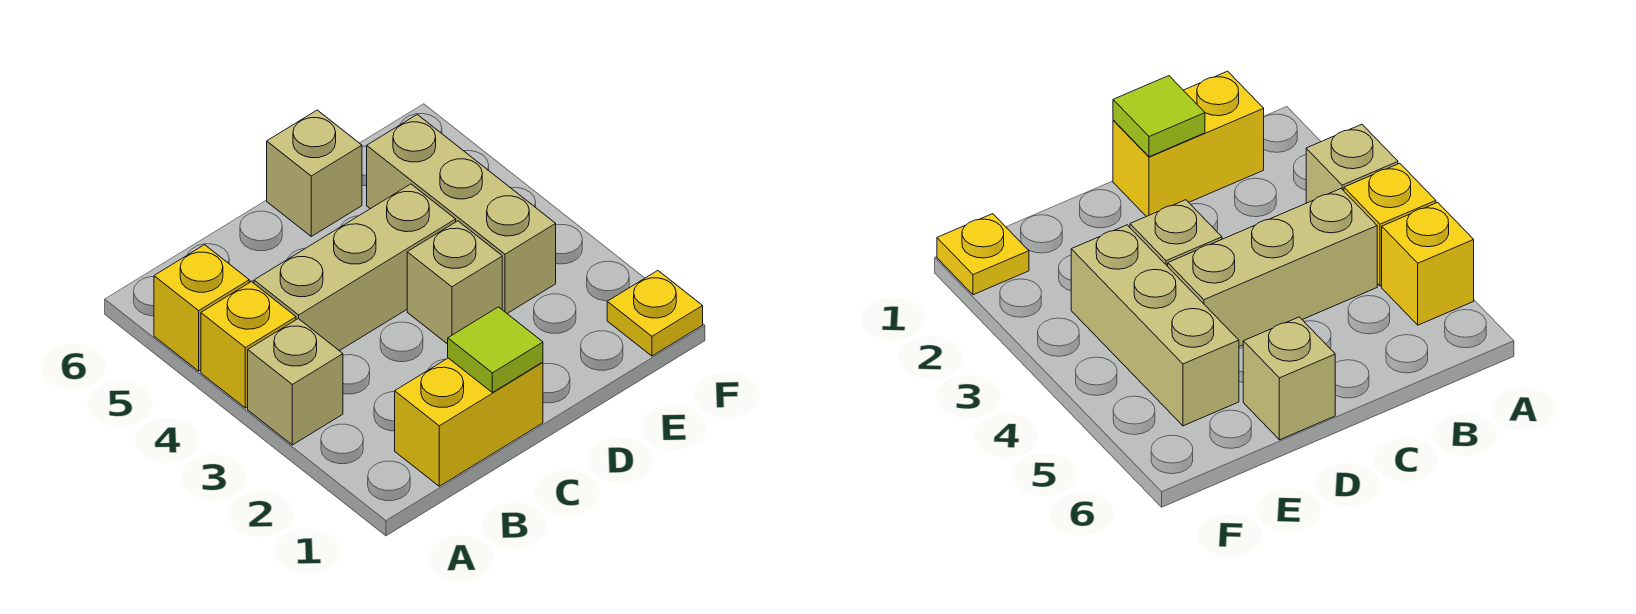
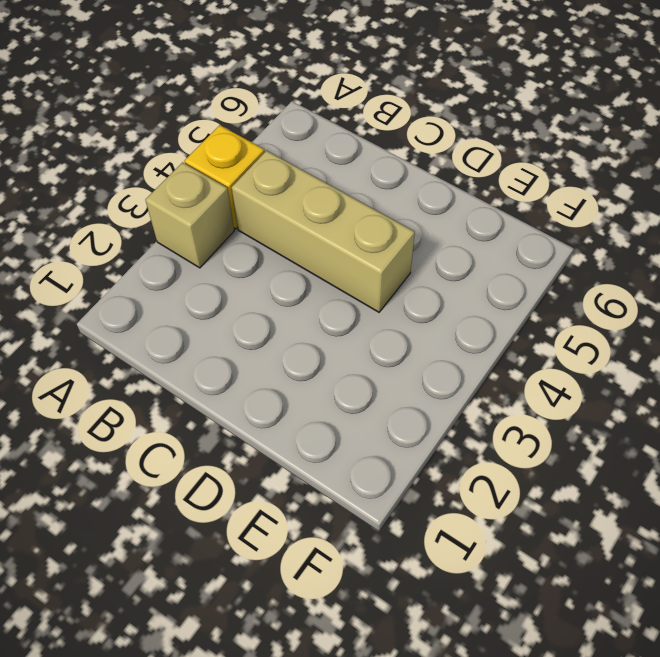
none -> yellow brick A5 level 1
none -> yellow brick B1:C1 level 1

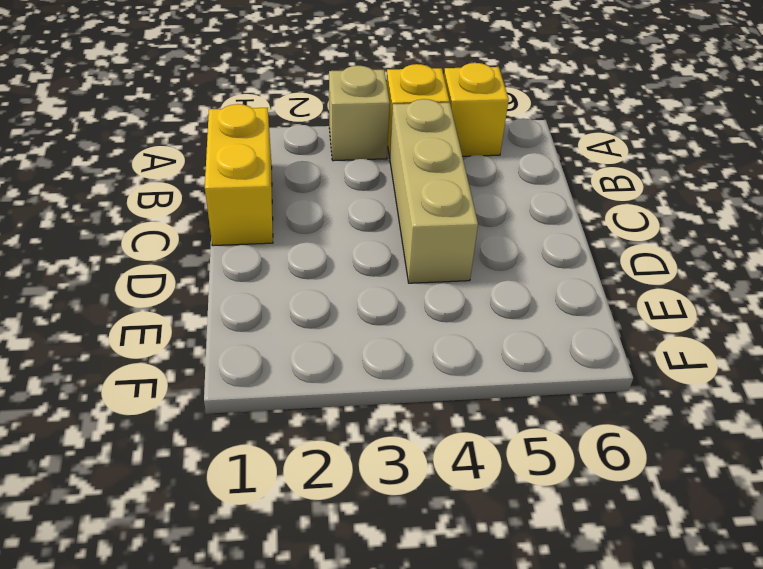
none -> tan brick D3 level 1
none -> tan brick D6 level 1

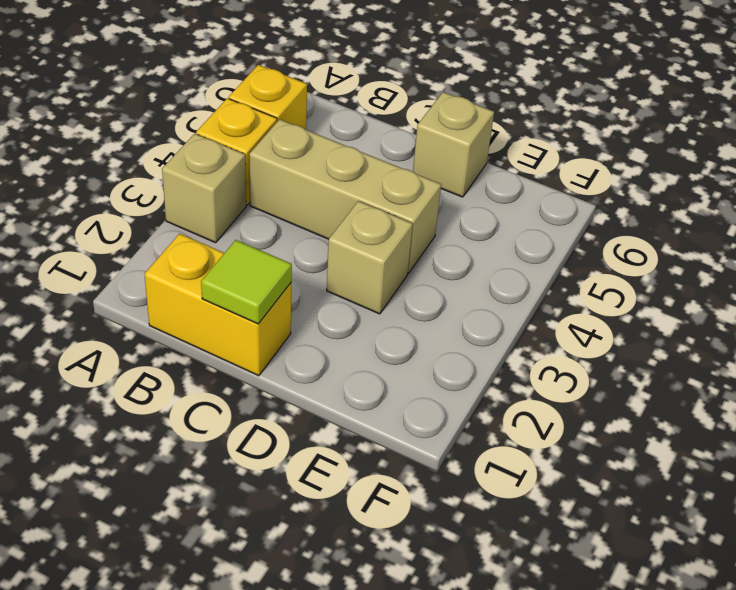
none -> tan brick E3:E5 level 1
none -> yellow plate F1 level 1

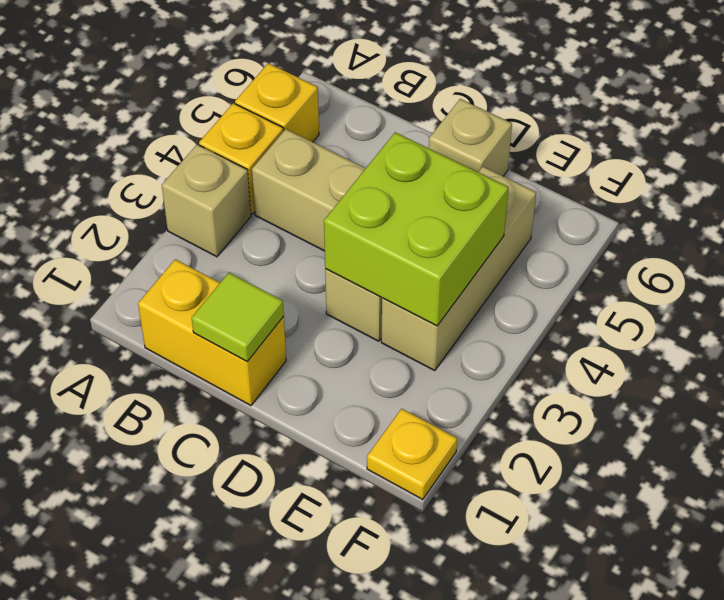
lime brick D3:E4 level 2 -> none

